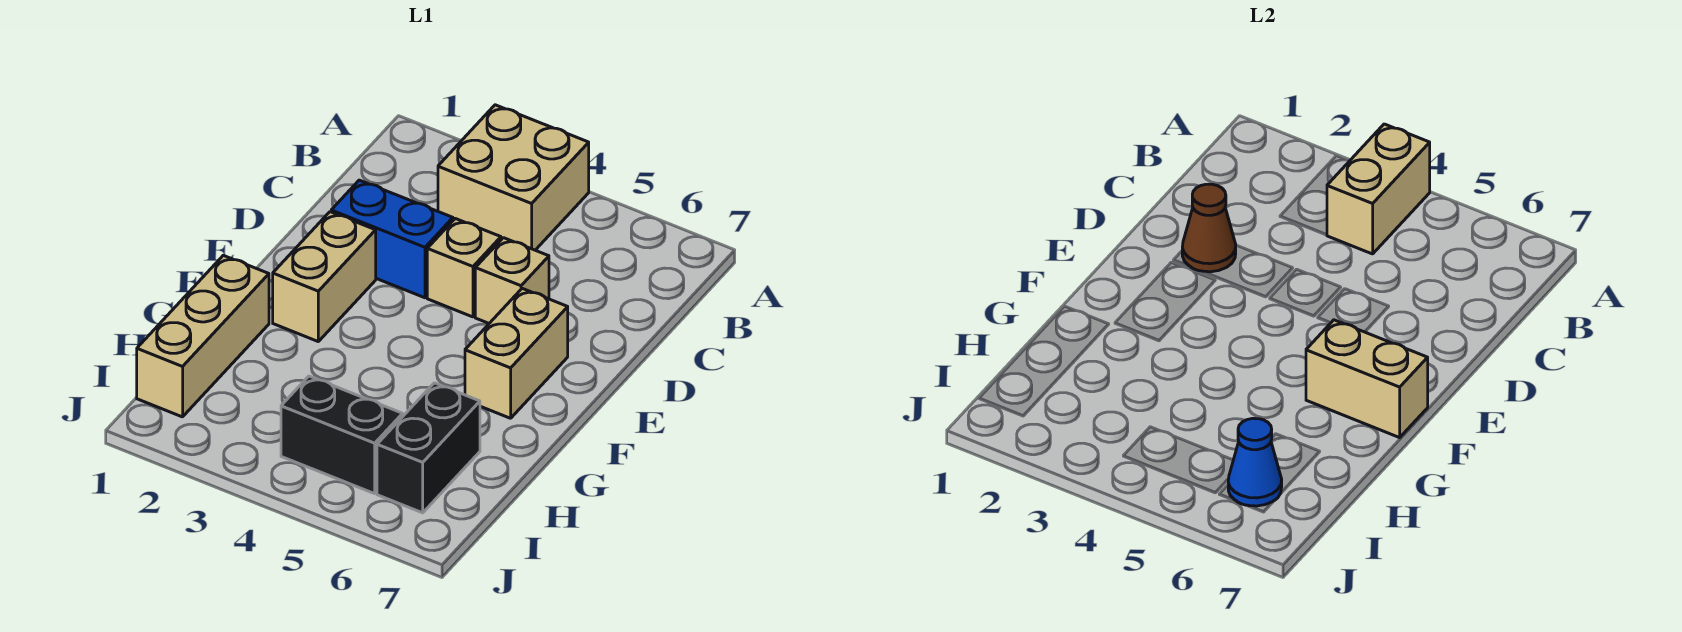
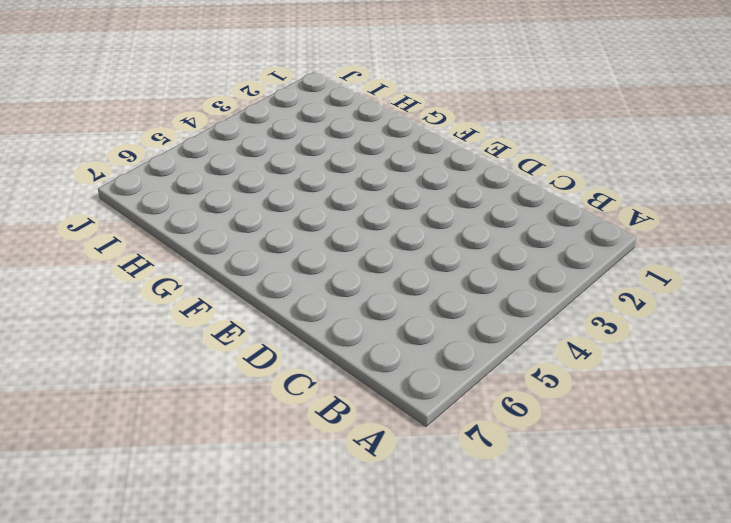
none -> tan brick A3:B4 level 1
none -> blue brick D2:D3 level 1
none -> tan brick D4 level 1

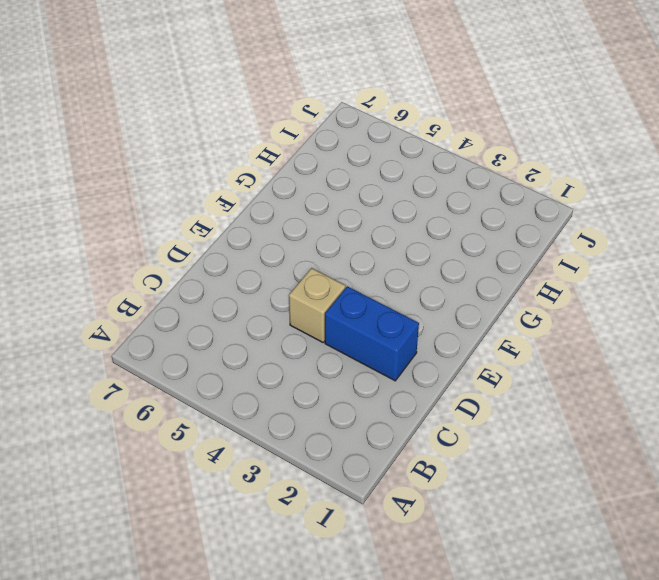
none -> tan brick A3:B4 level 1
none -> tan brick D5 level 1
none -> tan brick E2:F2 level 1

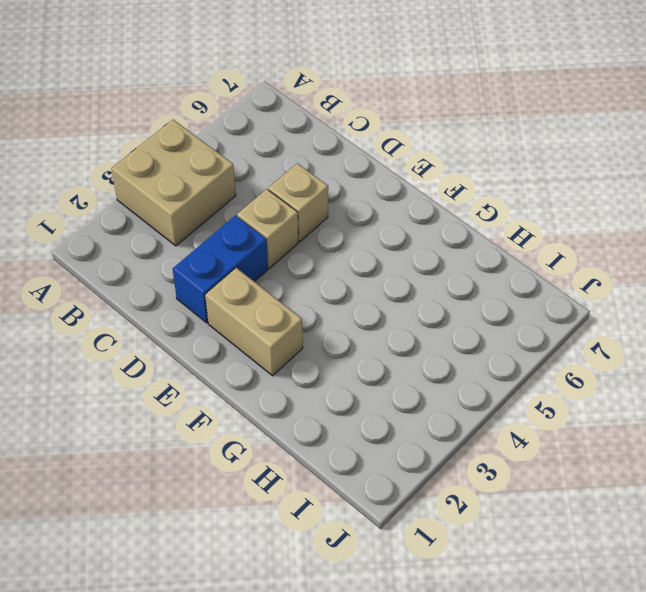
none -> tan brick E6:F6 level 1
none -> tan brick G1:I1 level 1
none -> black brick H6:I6 level 1

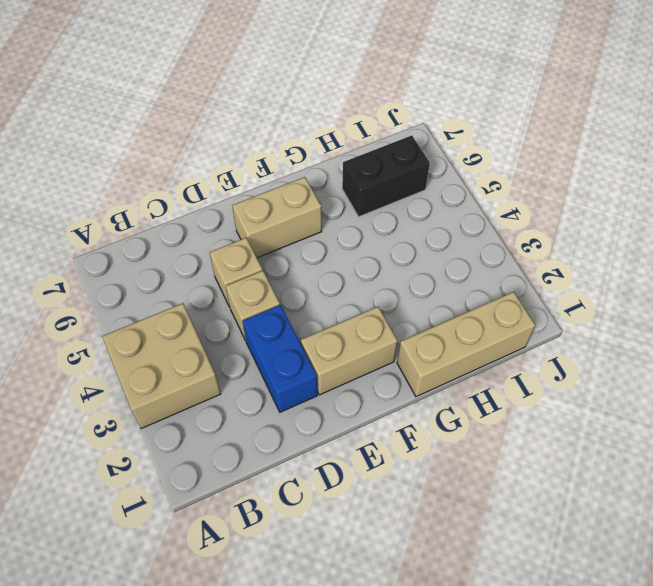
none -> black brick I4:I5 level 1
none -> tan brick A4:B4 level 2
none -> brown cone D2 level 2

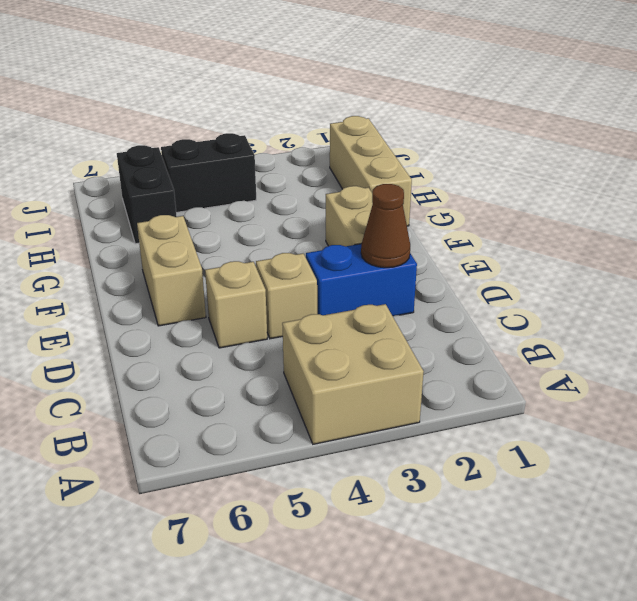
none -> tan brick A4:B4 level 2
none -> tan brick F6:F7 level 2
none -> blue cone I6 level 2

